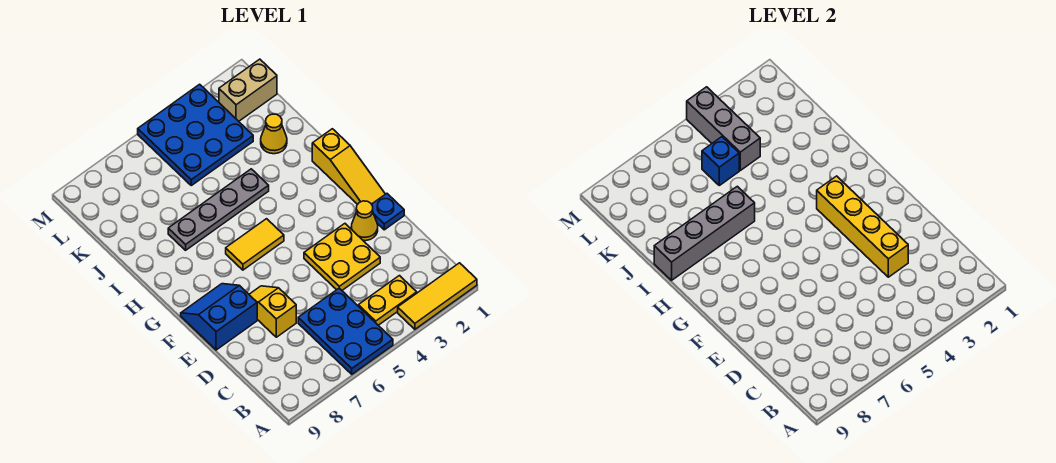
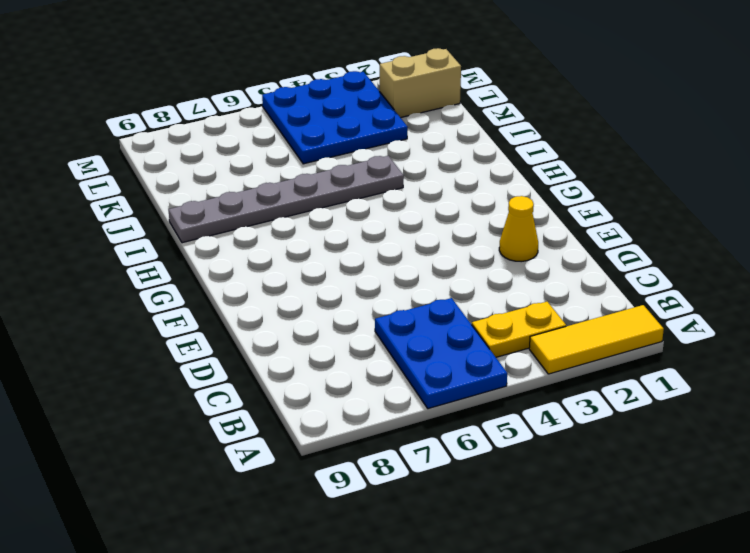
grey plate I4:I9 level 1 -> grey plate I4:I7 level 1
none -> yellow plate D3:E4 level 1
none -> yellow slope D7:E7 level 1 top D
none -> blue plate E1 level 1

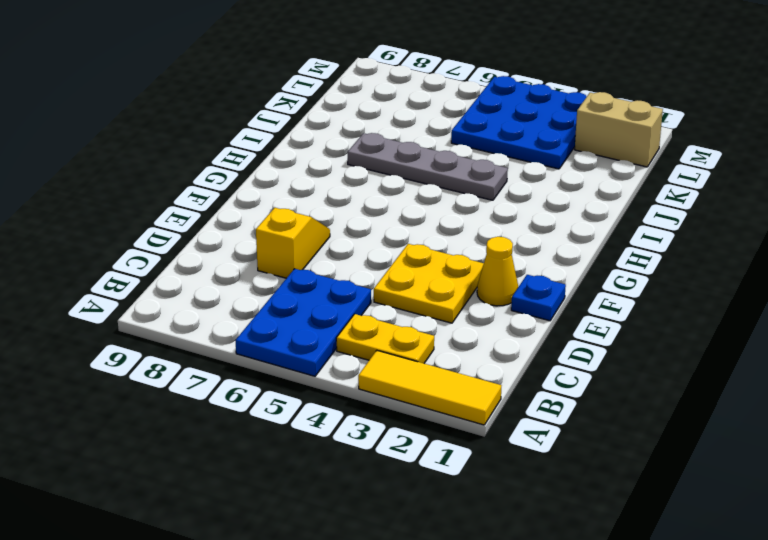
none -> blue slope E8:F9 level 1 top E
none -> yellow slope F1:H1 level 1 top H
none -> yellow tile G5:G6 level 1

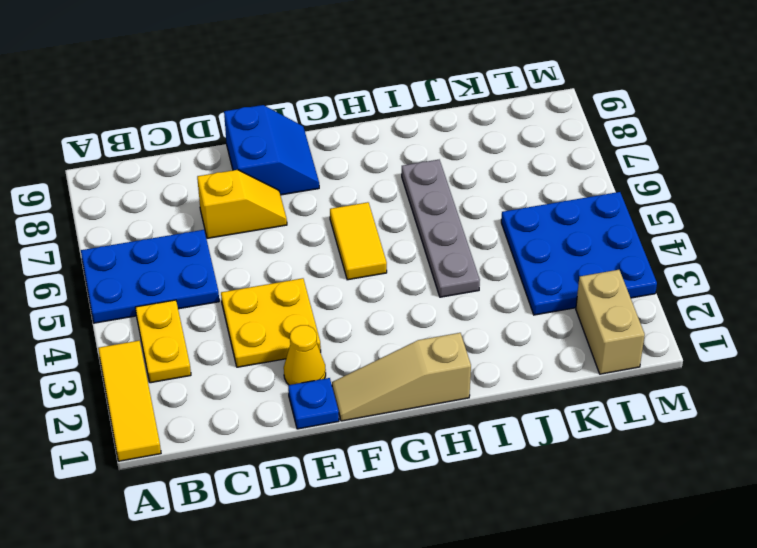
tan slope F1:H1 level 1 top H -> yellow slope F1:H1 level 1 top H
none -> yellow cone J2 level 1
none -> yellow brick D3:G3 level 2
none -> grey brick I6:I9 level 2

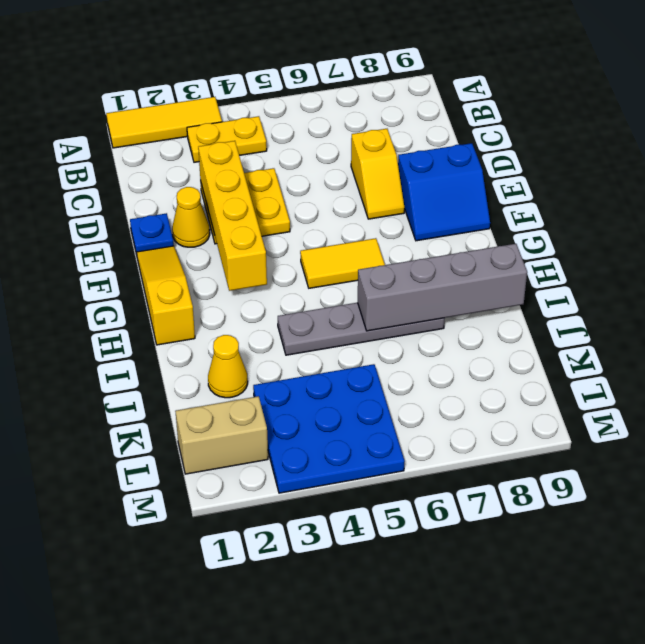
none -> blue plate A5:C6 level 1
none -> grey brick K4:M4 level 2
none -> blue brick K5 level 2

